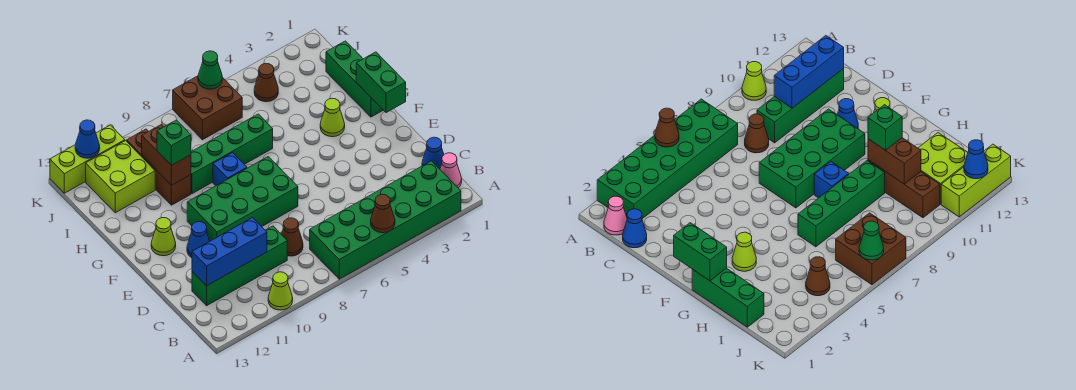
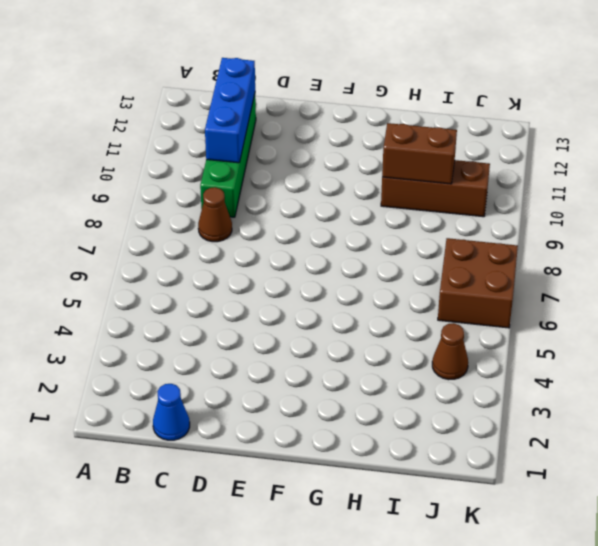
none -> green brick A2:B7 level 1
none -> lime cone A10 level 1
none -> pink cone B1 level 1

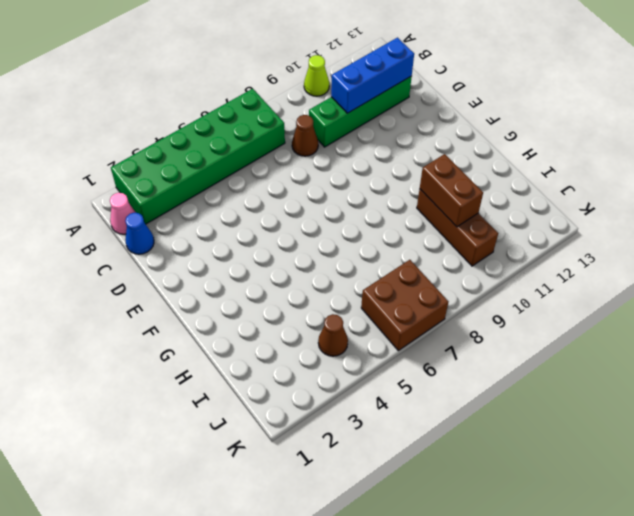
none -> green brick E7:F10 level 1
none -> blue cone E11 level 1
none -> lime cone F12 level 1

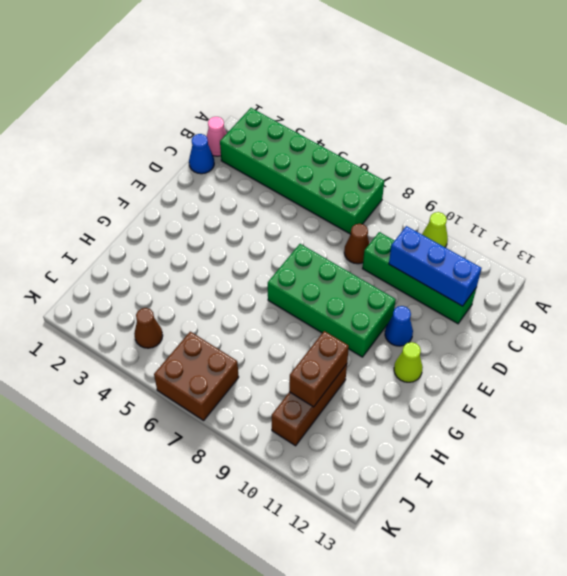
none -> green brick G1:I1 level 1
none -> lime cone G3 level 1
none -> blue brick G8 level 1

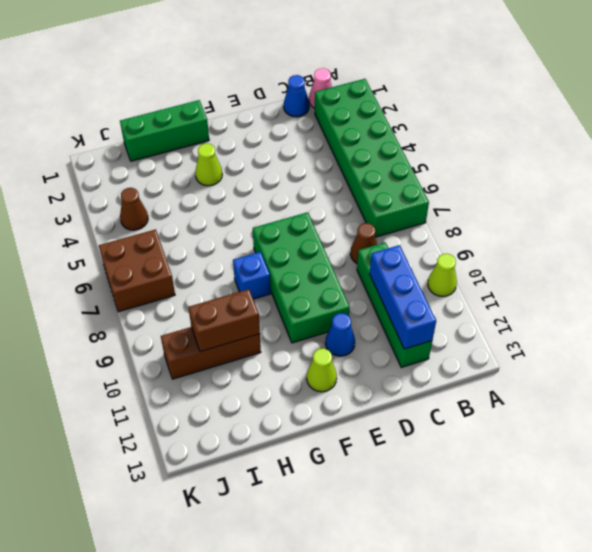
none -> green brick H6:H9 level 1
none -> lime brick I11:J12 level 1
none -> lime brick K11:K13 level 1

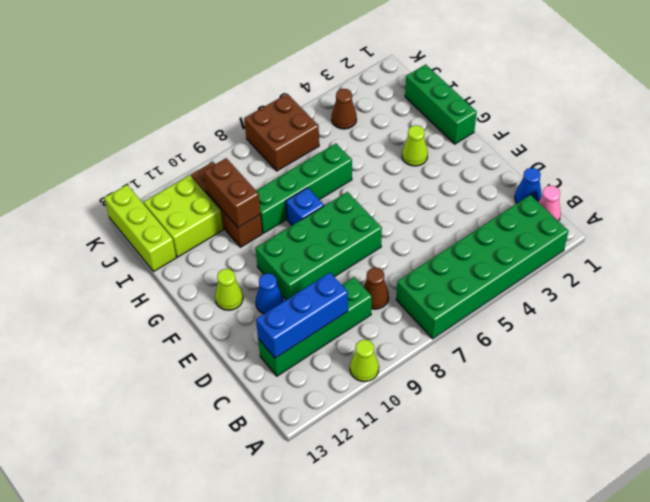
lime brick I13:K13 level 1 -> lime brick K11:K13 level 1
none -> brown cone A5 level 2
none -> green brick F1:G1 level 2
none -> green cone K6 level 2

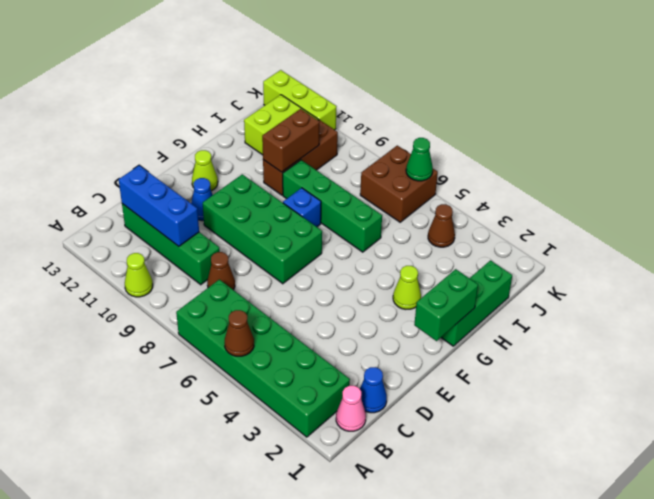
none -> blue cone K12 level 2
none -> green brick H10 level 3

